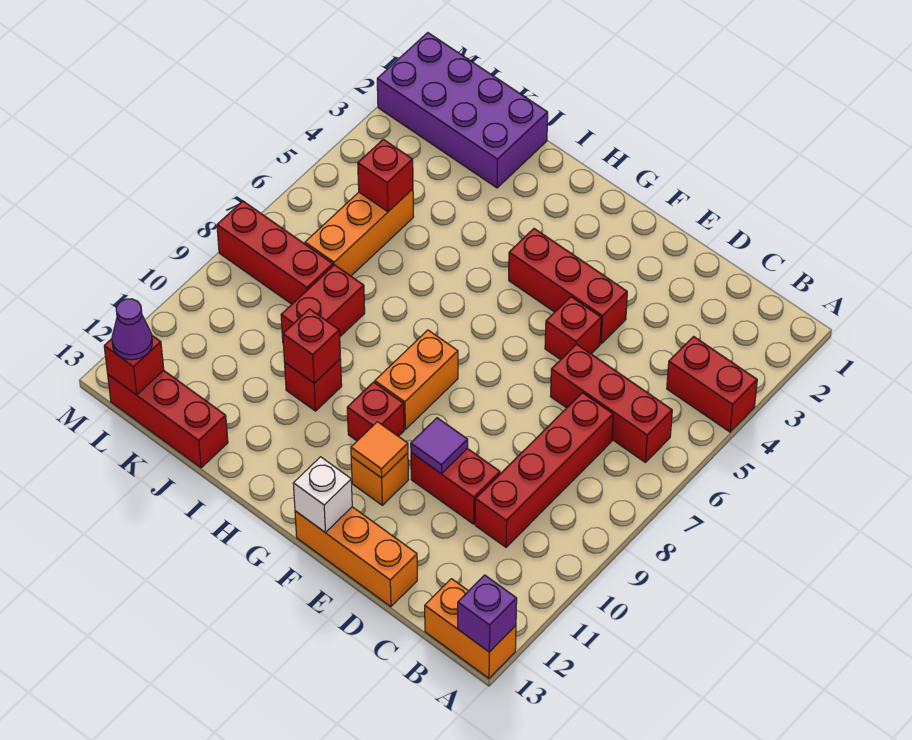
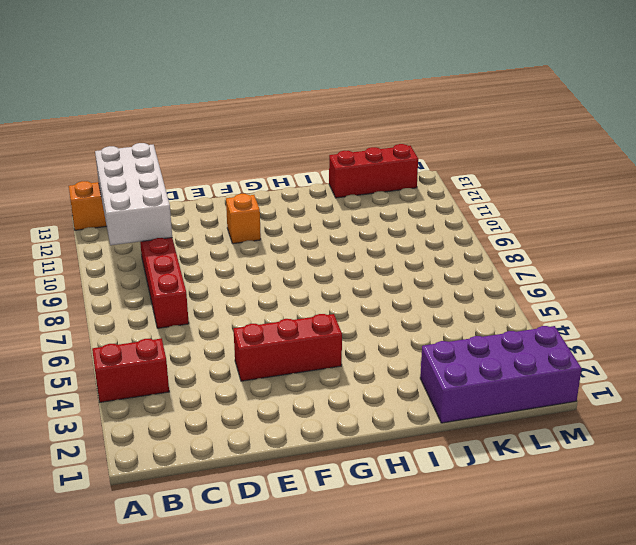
white brick B10:C13 level 2 -> none
none -> red brick B6:D6 level 1
none -> red brick D10:E10 level 1
none -> orange brick D13:F13 level 1

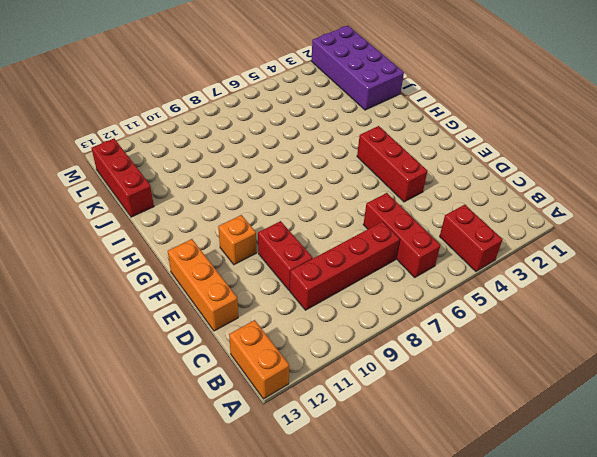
none -> red brick E5 level 1
none -> orange brick G8:G9 level 1
none -> red brick G10 level 1

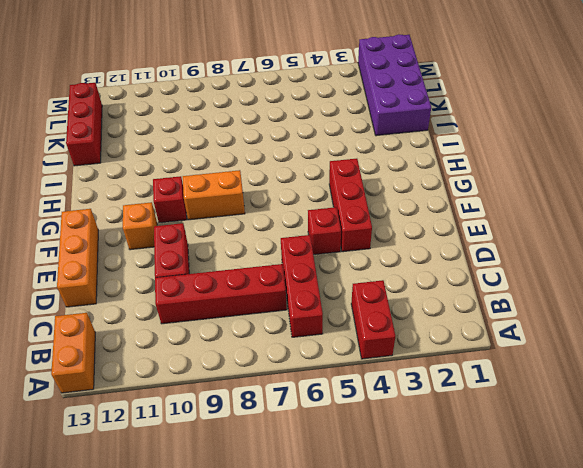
none -> red brick I10 level 1
none -> red brick J8:J9 level 1
none -> orange brick K5:K7 level 1

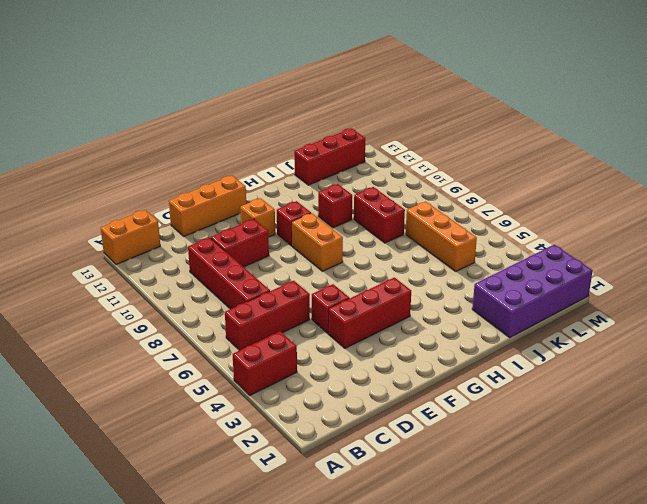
none -> red brick K8:M8 level 1
none -> purple brick A13 level 2
none -> purple tile E10 level 2

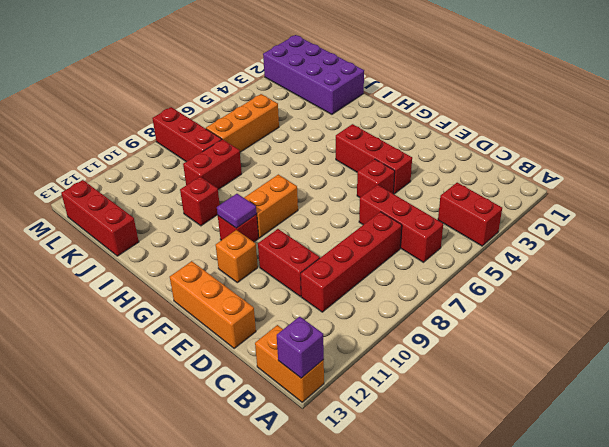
purple tile G10 level 2 -> purple tile E10 level 2
none -> orange tile F11 level 2
none -> white brick F13 level 2
none -> red brick I10 level 2

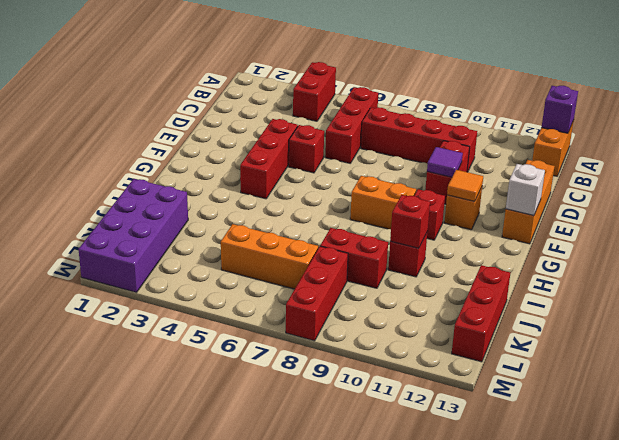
none -> red brick K5 level 2
none -> red brick L13 level 2
none -> purple cone L13 level 3

